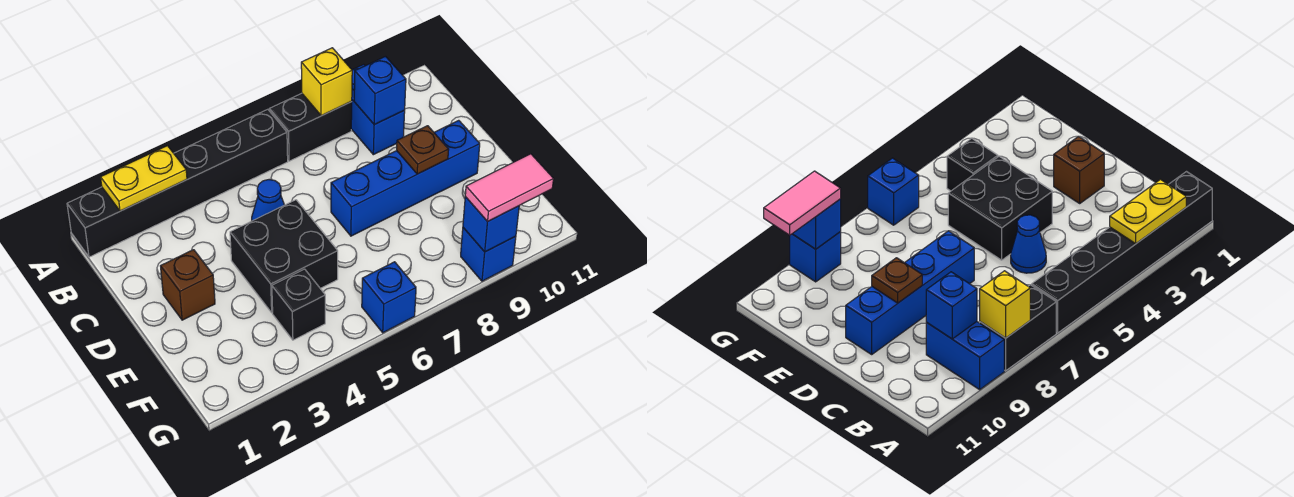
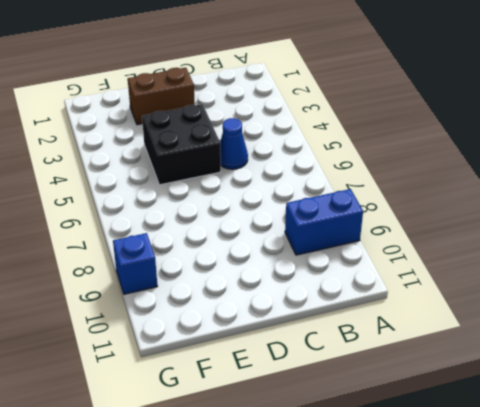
brown brick D2:E2 level 1 -> brown brick D2 level 1
none -> black brick A1:A6 level 1
none -> black brick A7:A8 level 1
none -> blue brick D7:D10 level 1

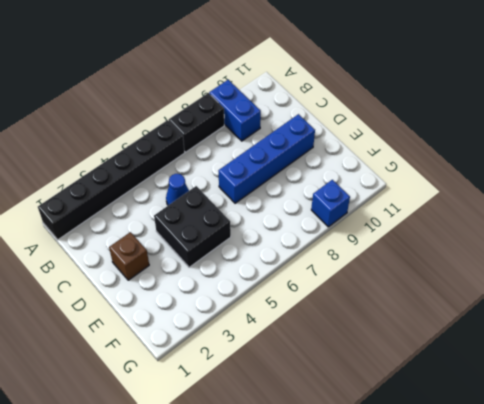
none -> black brick F4 level 1
none -> blue brick G6 level 1
none -> yellow plate A2:A3 level 2

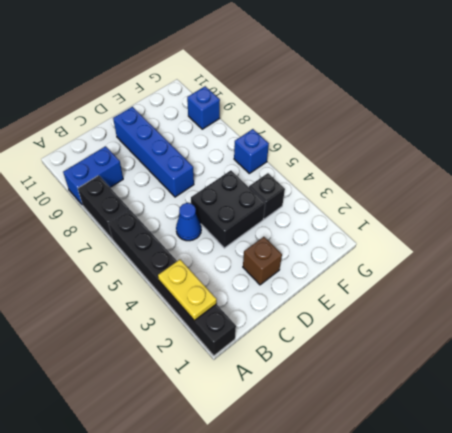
none -> yellow brick A8 level 2
none -> blue brick B9 level 2
none -> brown plate D9 level 2

